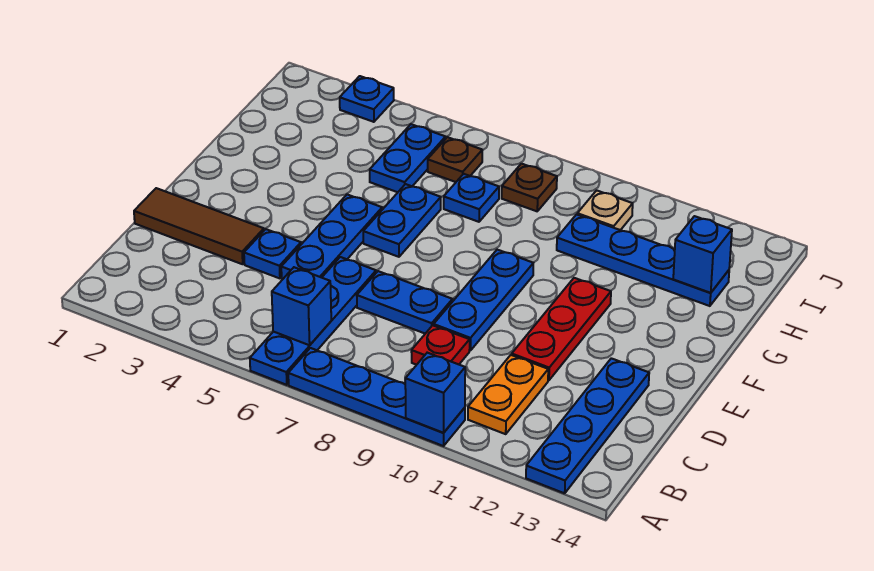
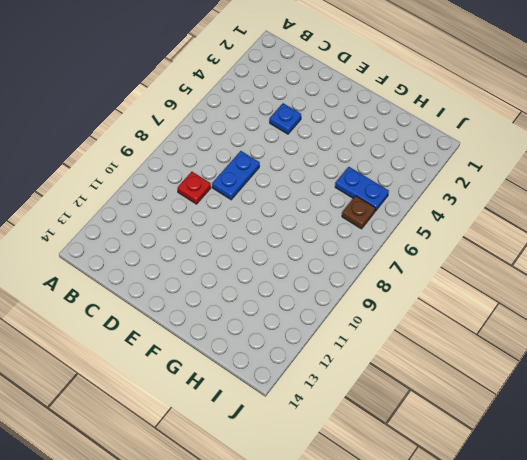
none -> blue plate A6:D6 level 1
none -> blue plate A7:A10 level 1
none -> blue plate A13:D13 level 1

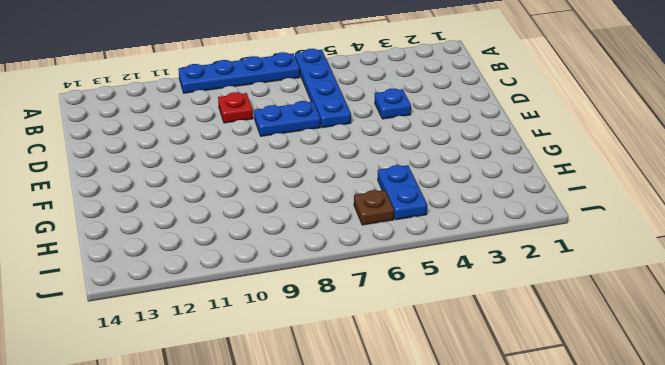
none -> blue plate A13:D13 level 1
none -> orange plate B11:C11 level 1
none -> brown tile D1:D3 level 1

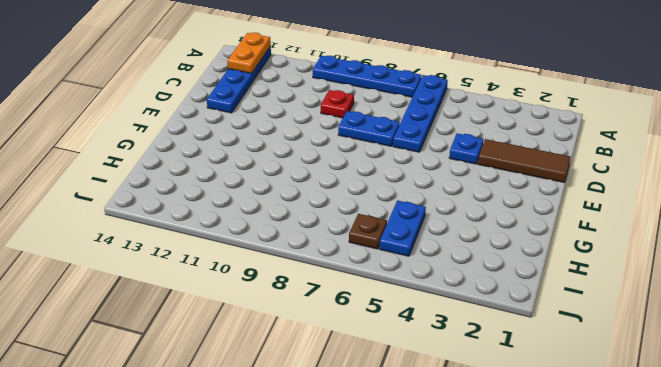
orange plate A13:B13 level 2 -> orange plate B11:C11 level 1
none -> blue plate D5:F5 level 1
none -> blue plate D9:F9 level 1
none -> red plate D11:F11 level 1

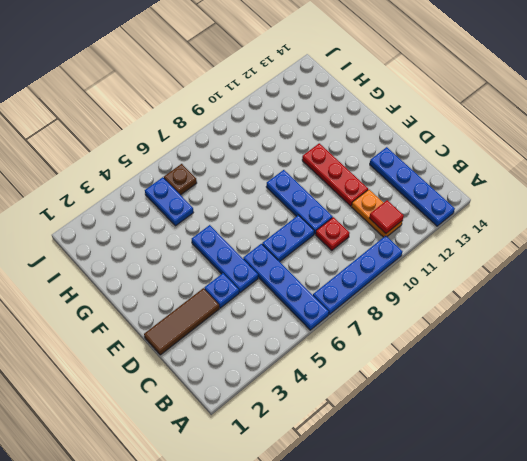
red tile B11 level 2 -> none
none -> blue plate F6:G6 level 1
none -> blue plate H7 level 1
none -> blue plate H10:H13 level 1

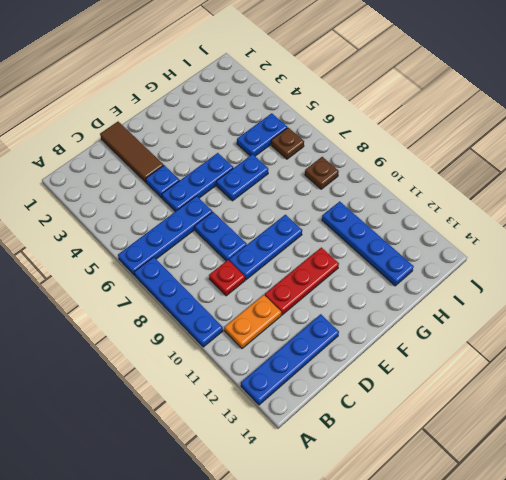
none -> blue plate H7 level 1
none -> tan plate I10 level 1
none -> blue plate J3 level 1

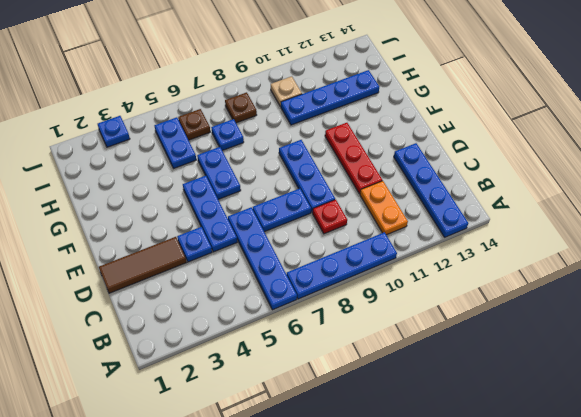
none -> blue brick A10 level 2
none -> blue brick B6 level 2
none -> blue brick H13 level 2

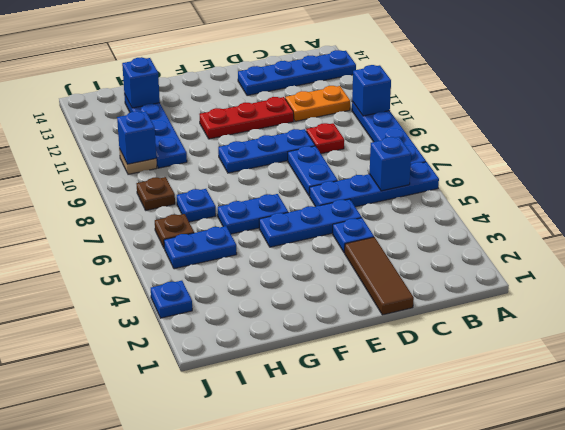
blue brick I10 level 2 -> none

